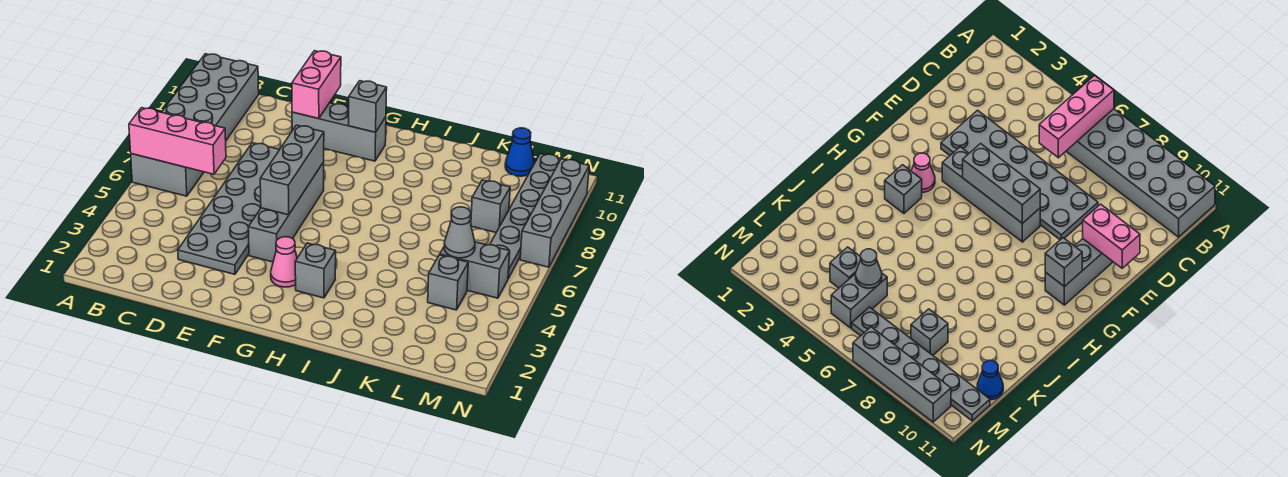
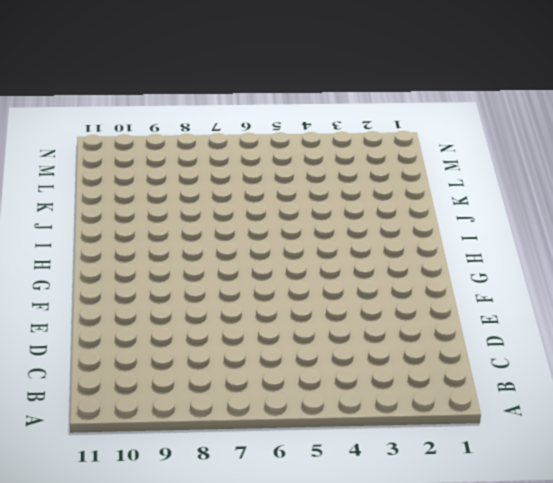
none -> grey brick A6:B11 level 1
none -> grey plate D3:E8 level 1
none -> grey brick E10:G10 level 1

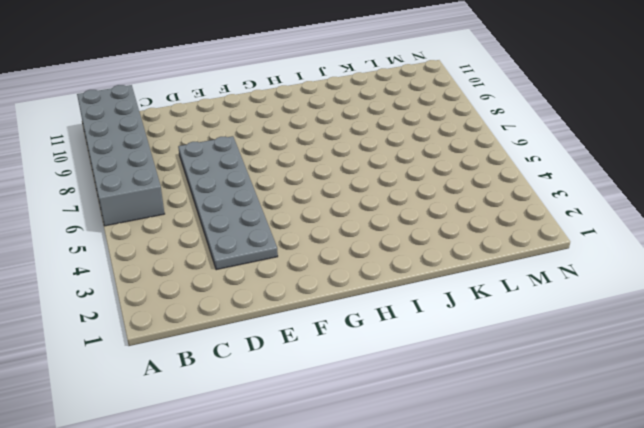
none -> grey brick E10:G10 level 1
none -> grey brick F4:F7 level 1
none -> pink cone G3 level 1

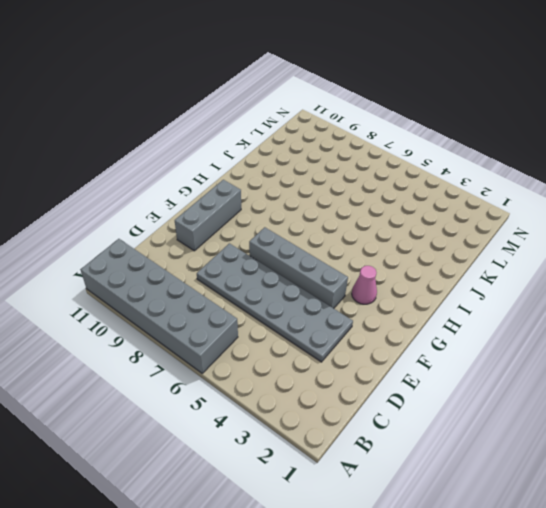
none -> grey brick H3 level 1
none -> grey brick L4 level 1
none -> grey brick L5:M5 level 1

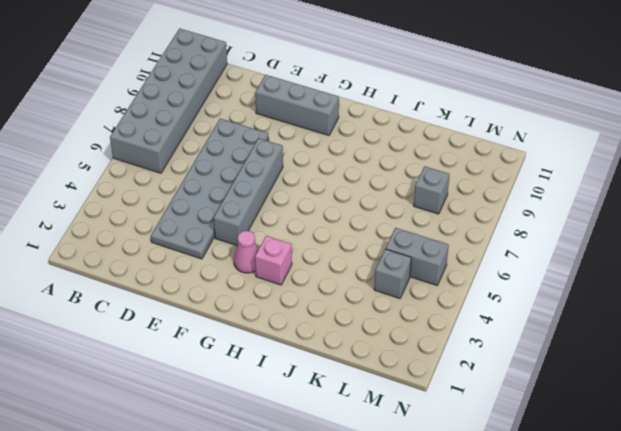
pink brick H3 level 1 -> grey brick H3 level 1
none -> blue cone L11 level 1
none -> grey plate M6:M11 level 1
none -> grey brick N7:N10 level 1

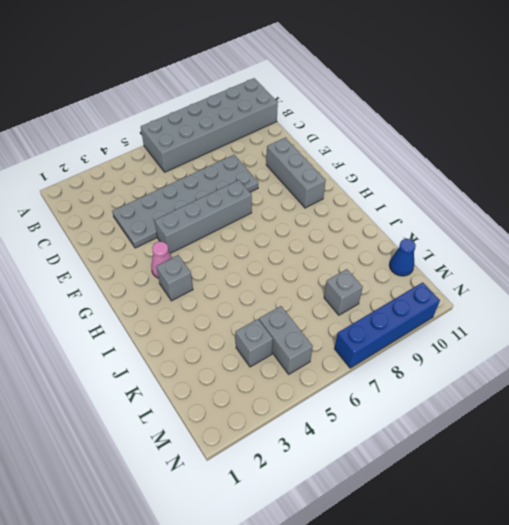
blue brick N7:N10 level 1 -> grey brick N7:N10 level 1
none -> grey plate M6:M11 level 1
none -> pink brick A6:C6 level 2
none -> pink brick E10:E11 level 2

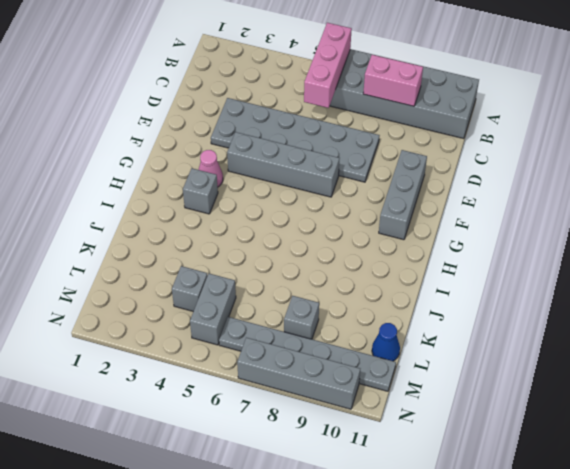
pink brick B8:B9 level 2 -> pink brick E10:E11 level 2
none -> grey brick F5:F7 level 2
none -> grey brick G10 level 2
none -> grey cone L5 level 2

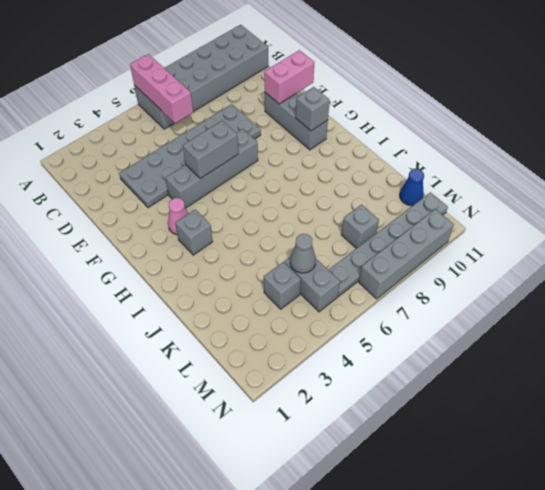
grey brick F5:F6 level 2 -> grey brick F5:F7 level 2

